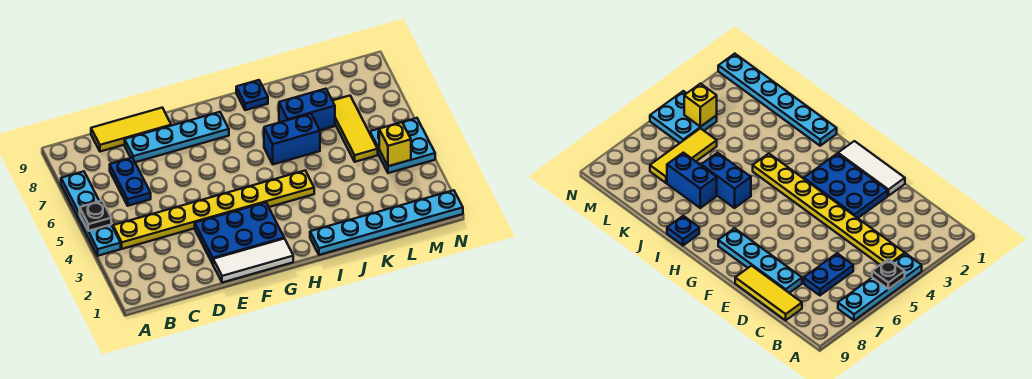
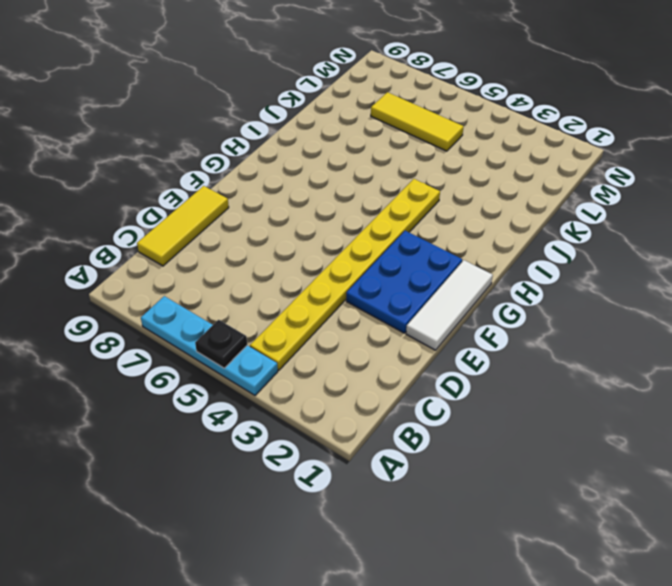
none -> blue plate C6:C7 level 1
none -> cyan plate D8:G8 level 1
none -> cyan plate I1:N1 level 1

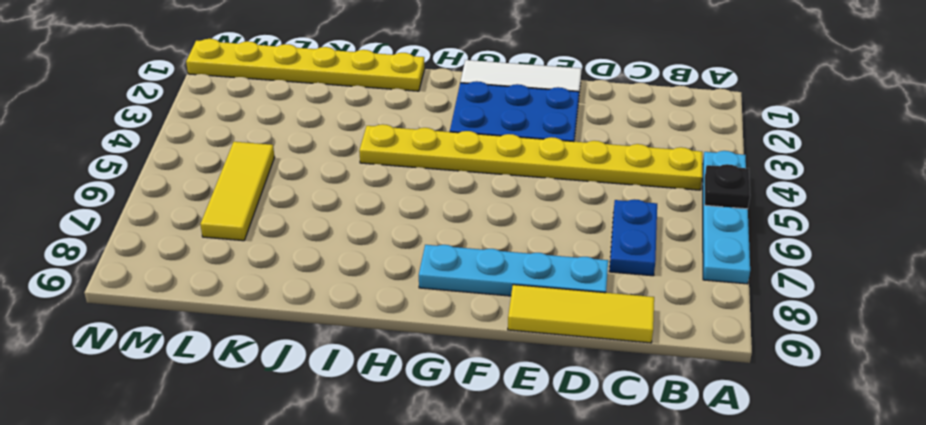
yellow plate I1:N1 level 1 -> cyan plate I1:N1 level 1
none -> blue brick I6:J6 level 1
none -> blue plate I9 level 1
none -> blue brick J7:K7 level 1

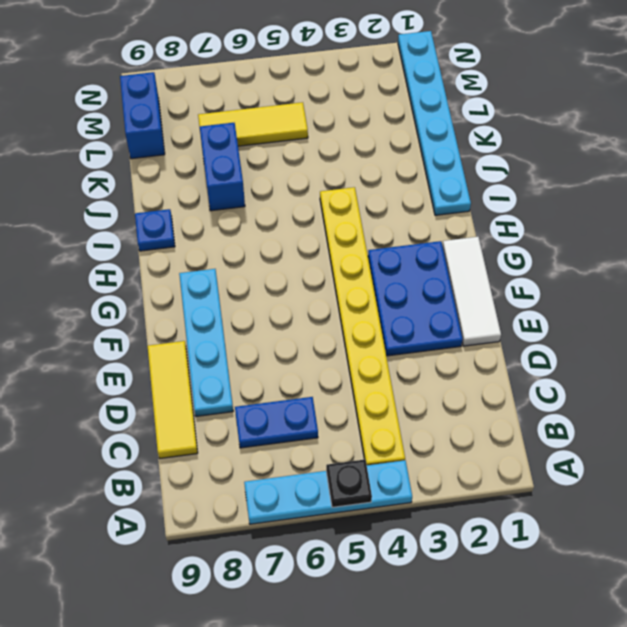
blue brick L9:M9 level 1 -> blue brick I6:J6 level 1
none -> cyan plate M4:N5 level 1
none -> yellow brick M4 level 2

